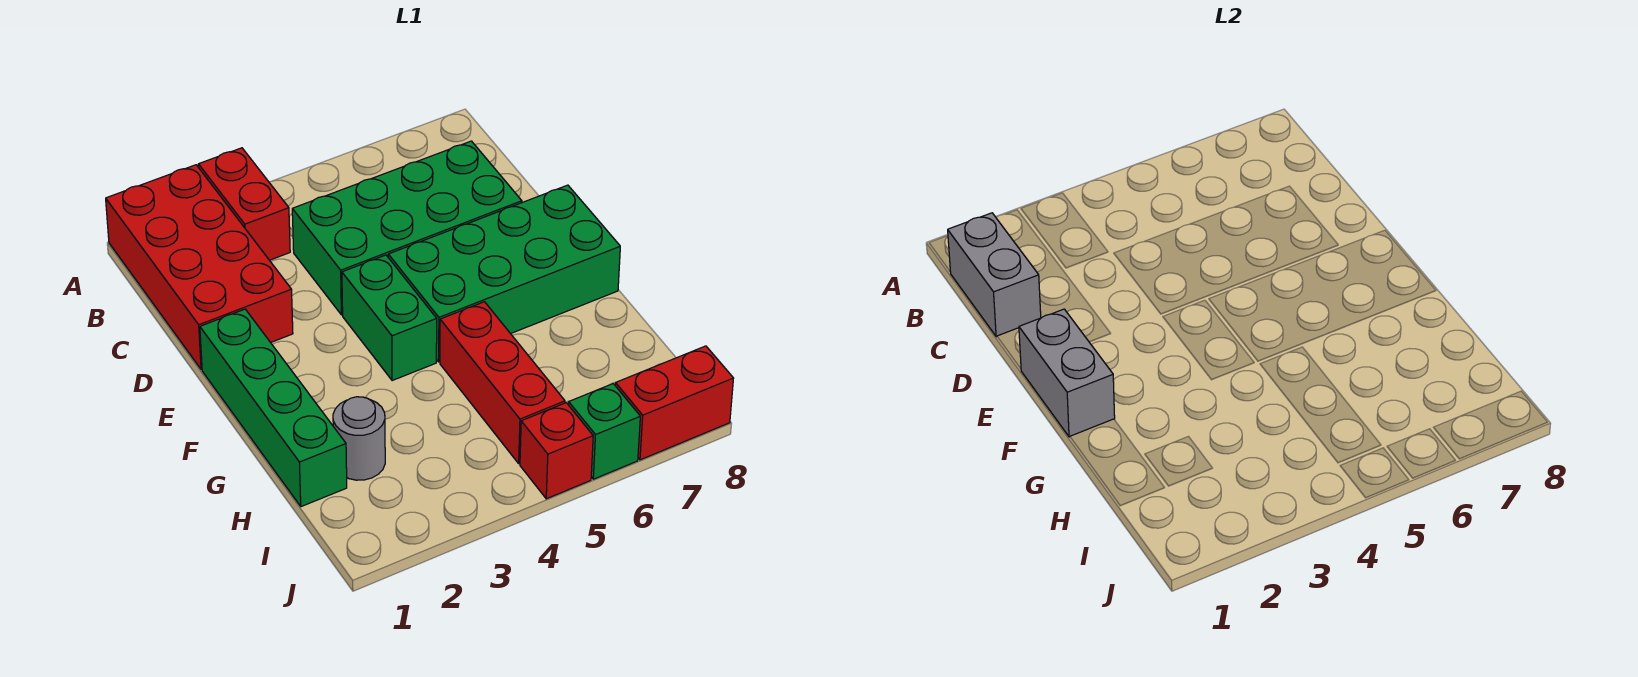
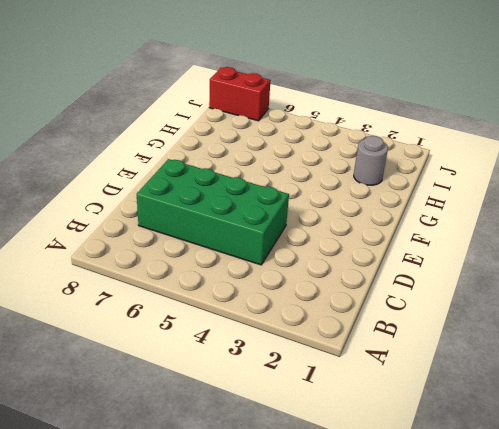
none -> red brick A1:D2 level 1
none -> red brick A3:B3 level 1
none -> green brick E1:H1 level 1

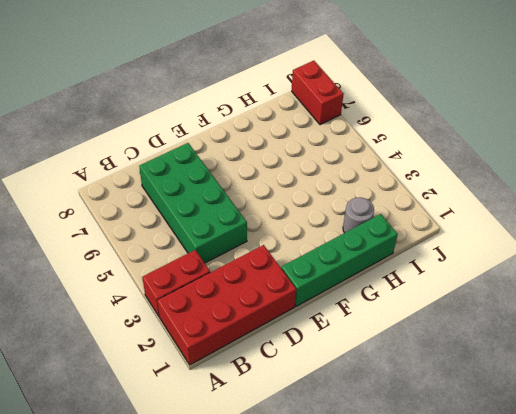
none -> green brick E4:F4 level 1
none -> green brick E5:F8 level 1
none -> red brick G5:I5 level 1

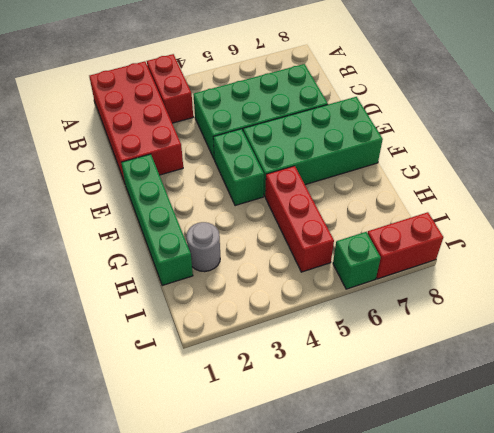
none -> red brick J5 level 1
none -> grey brick B1:C1 level 2
none -> grey brick E1:F1 level 2

